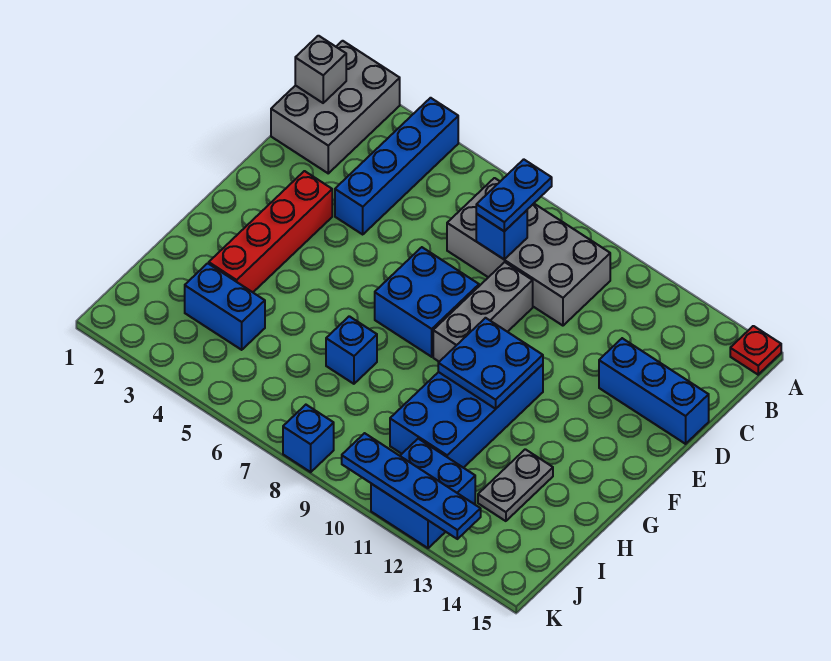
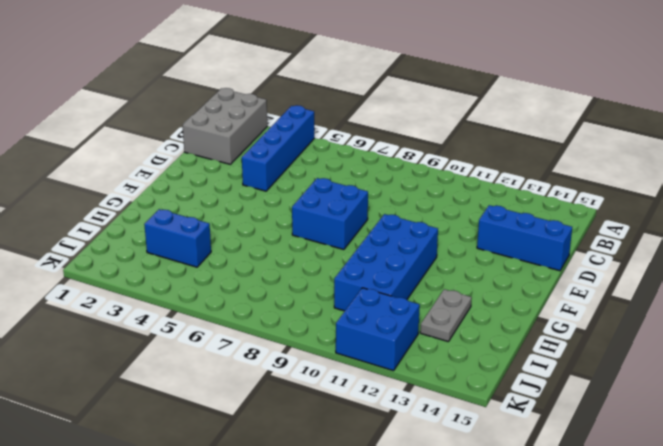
none -> red plate A15 level 1
none -> grey brick B7:C10 level 1
none -> grey brick D9:F9 level 1

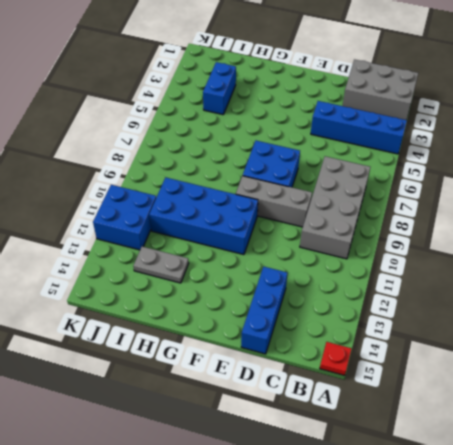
none -> red brick E3:H3 level 1
none -> blue brick H7 level 1
none -> blue brick K8 level 1

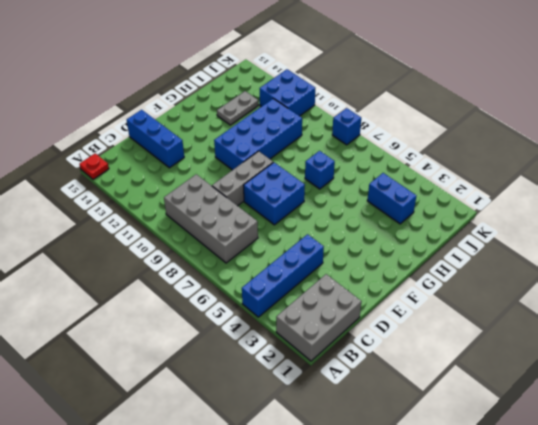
none -> red brick E3:H3 level 1
none -> grey brick B1 level 2
none -> blue brick C8 level 2

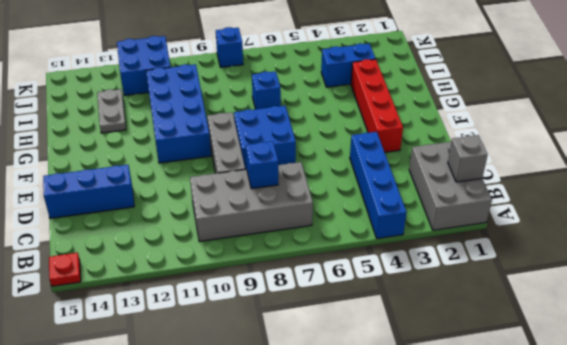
none -> blue plate F10:G11 level 2
none -> blue plate K10:K13 level 2
none -> blue plate B8:C8 level 3

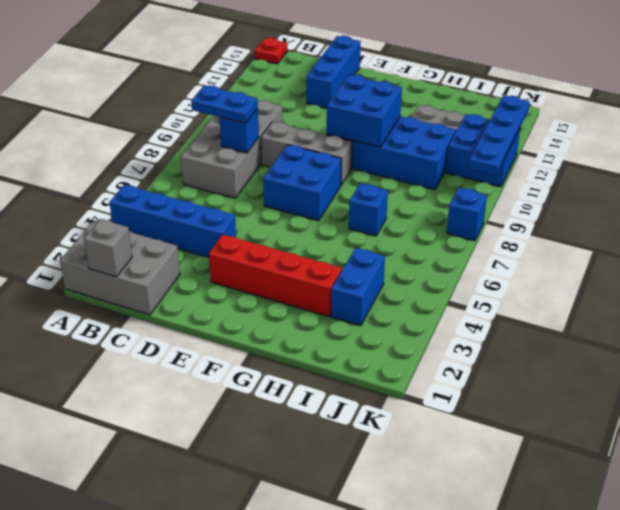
blue brick F10:G11 level 2 -> blue plate F10:G11 level 2

